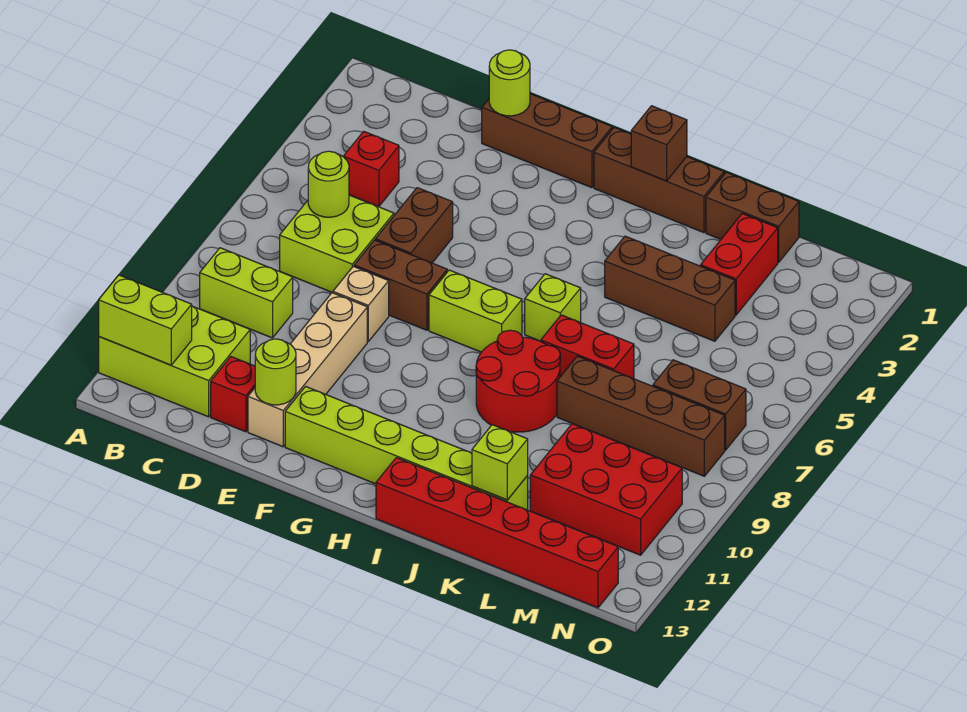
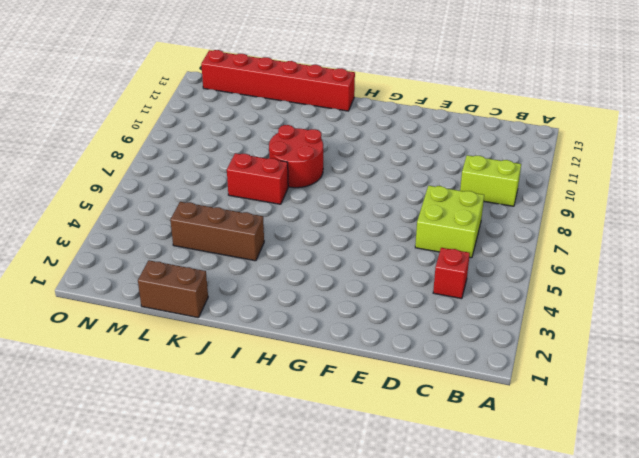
none -> lime brick A11:C12 level 1
none -> red brick D12 level 1
none -> brown brick E1:G1 level 1

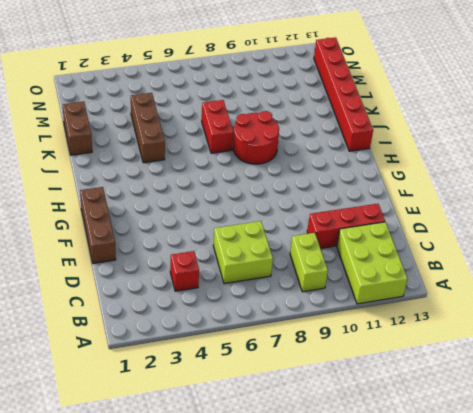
red brick D10:D12 level 1 -> red brick D12 level 1
none -> brown brick E5:E6 level 1
none -> brown brick E7:F7 level 1
none -> tan brick E8 level 1

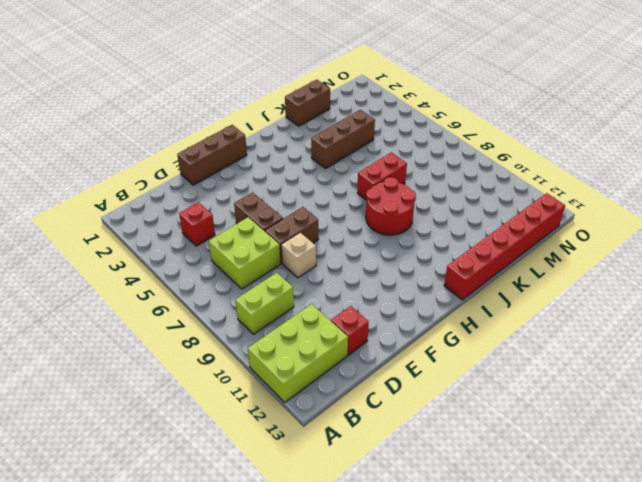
none -> tan brick E9:E12 level 1
none -> lime brick F12:K12 level 1
none -> lime brick G7:H7 level 1

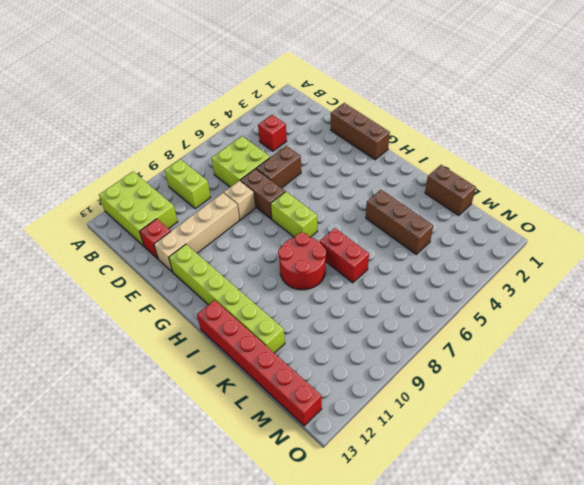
none -> brown brick H1:J1 level 1
none -> lime brick I6 level 1
none -> brown brick K8:N8 level 1

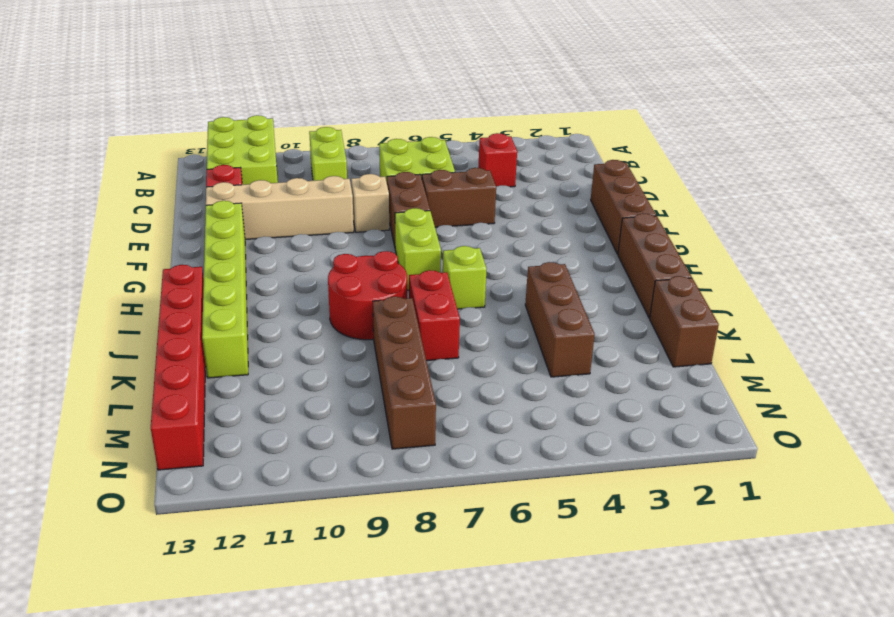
none -> red brick L2:L3 level 1
none -> red brick L10:N11 level 1
none -> brown brick M7:N7 level 1

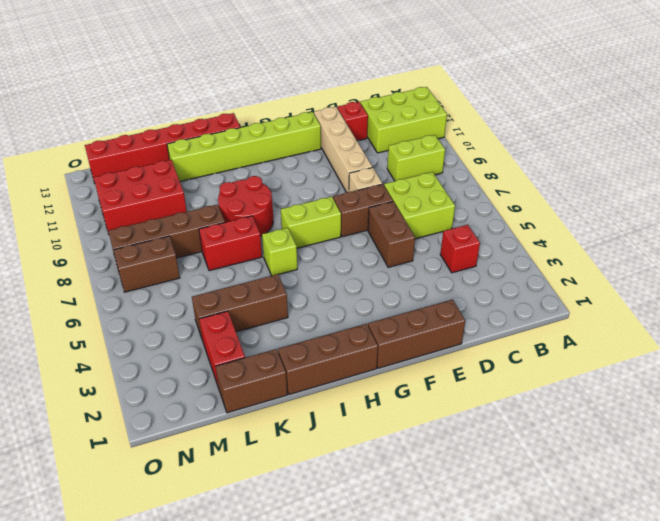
none -> lime brick A12:B12 level 2
none -> lime round brick C6 level 2
none -> lime round brick E1 level 2

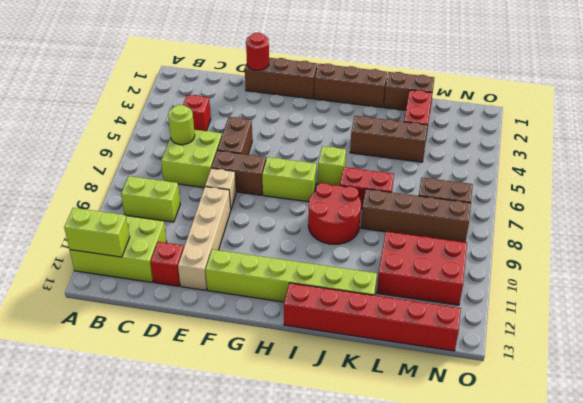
red round brick E1 level 2 -> lime round brick E1 level 2
none -> lime round brick E12 level 2
none -> brown brick I1 level 2
none -> lime brick K12 level 2

